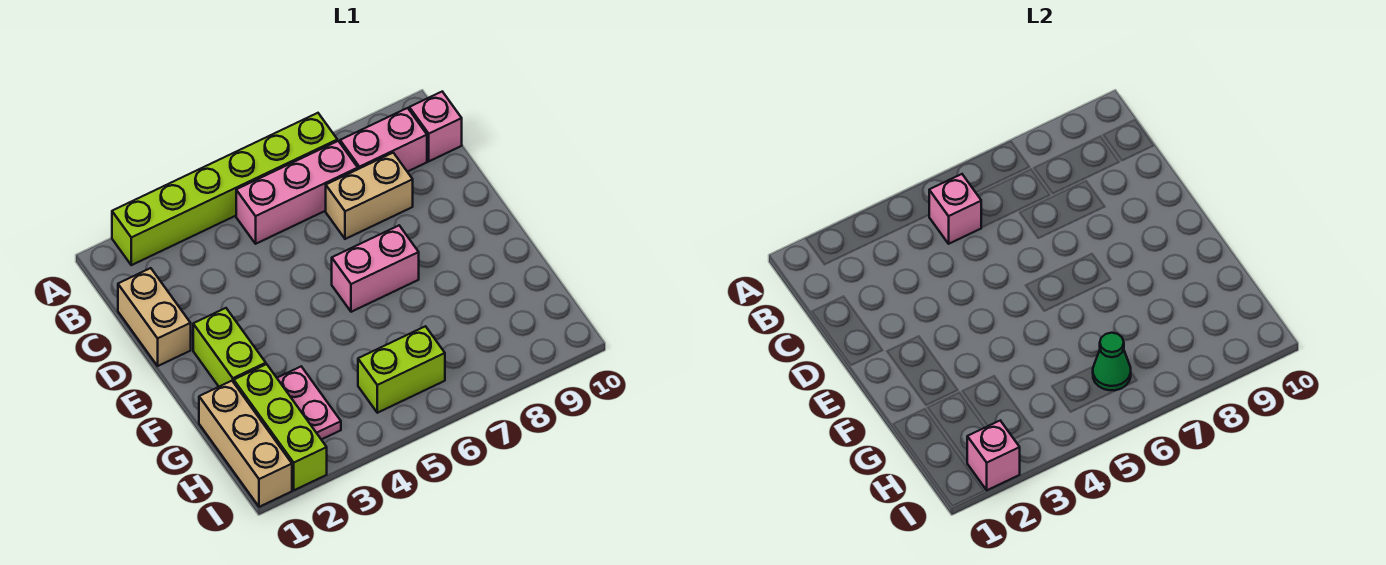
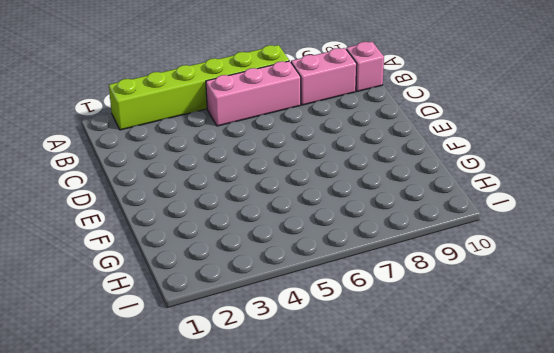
none -> tan brick C1:D1 level 1
none -> tan brick C7:C8 level 1
none -> lime brick E2:F2 level 1

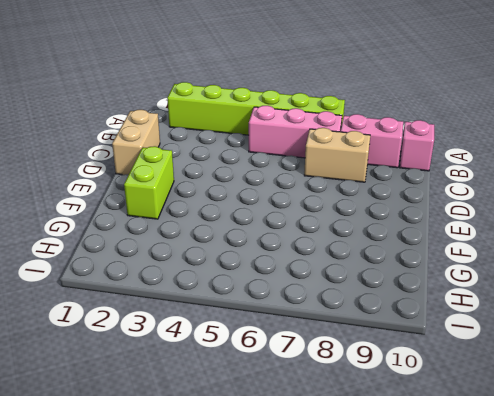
none -> pink brick E6:E7 level 1
none -> tan brick G1:I1 level 1
none -> lime brick G2:I2 level 1

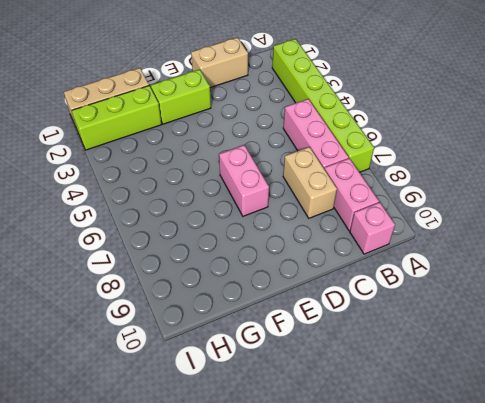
none -> pink plate G3:H3 level 1
none -> lime brick H5:H6 level 1
none -> pink brick B5 level 2

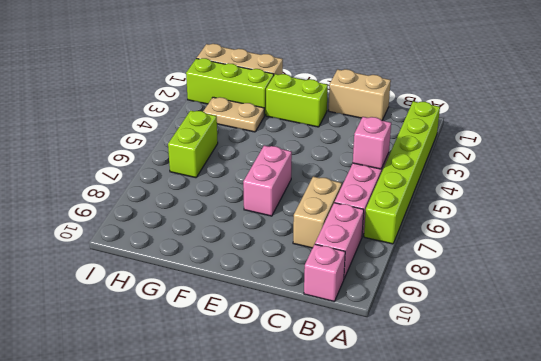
tan plate G3:H3 level 1 -> pink plate G3:H3 level 1
none -> green cone H6 level 2
none -> pink brick I2 level 2

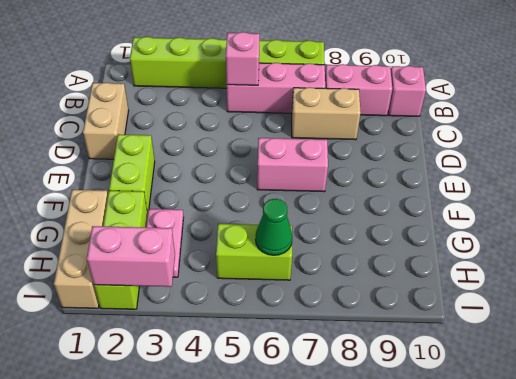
pink brick I2:I3 level 2 -> pink brick I2 level 2

